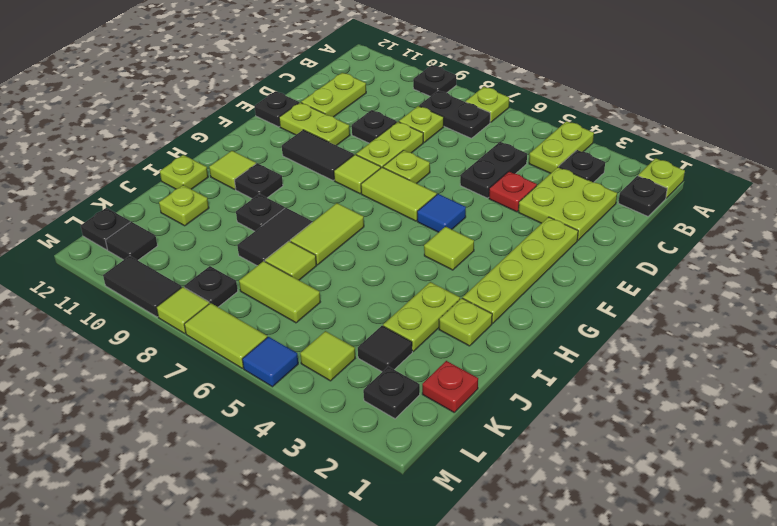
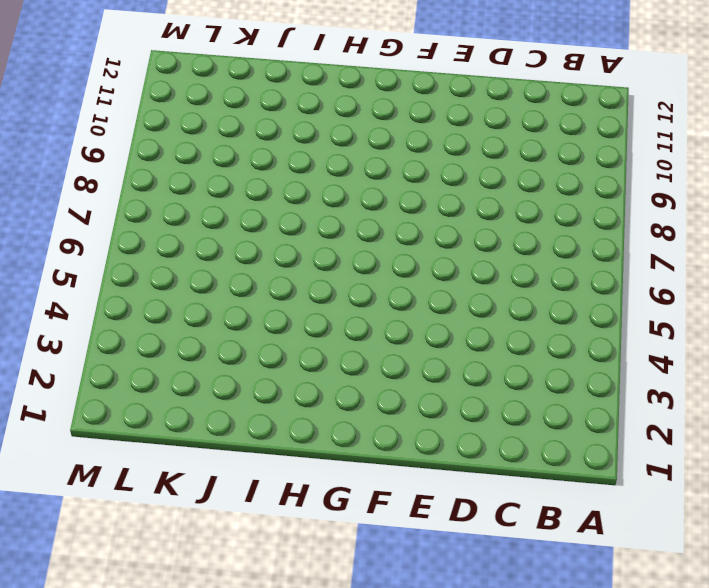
none -> lime plate A1 level 1
none -> lime plate A4:B4 level 1
none -> lime plate A7 level 1
none -> black plate A9 level 1

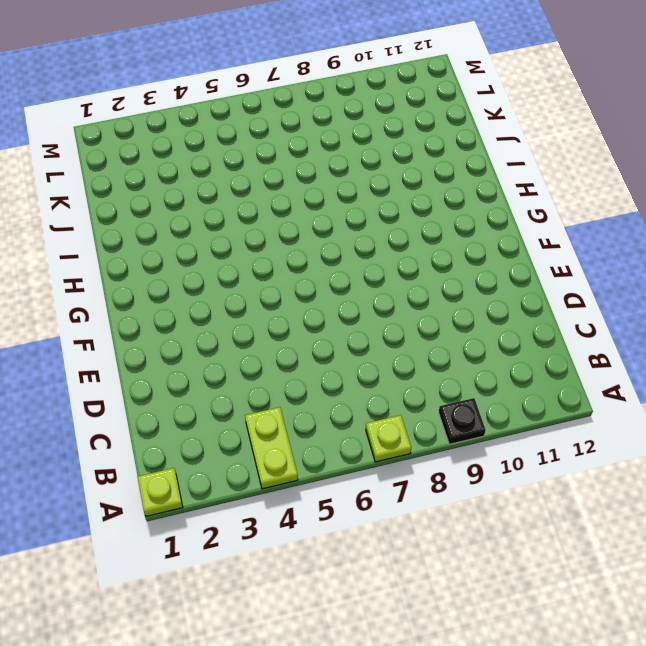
none -> black plate B1 level 1
none -> black plate B3 level 1
none -> black plate B7:B8 level 1
none -> lime plate C2:D3 level 1

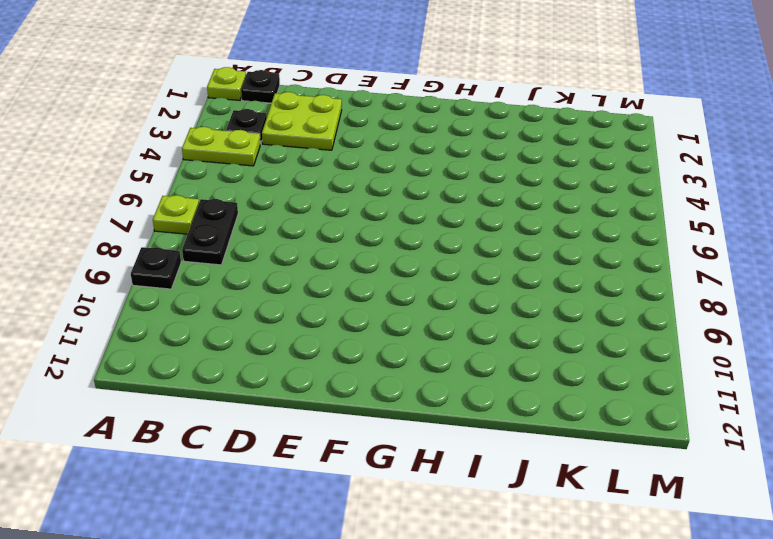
none -> black plate C5:D5 level 1
none -> lime plate C8 level 1
none -> lime plate C11:D11 level 1
none -> red plate D4 level 1

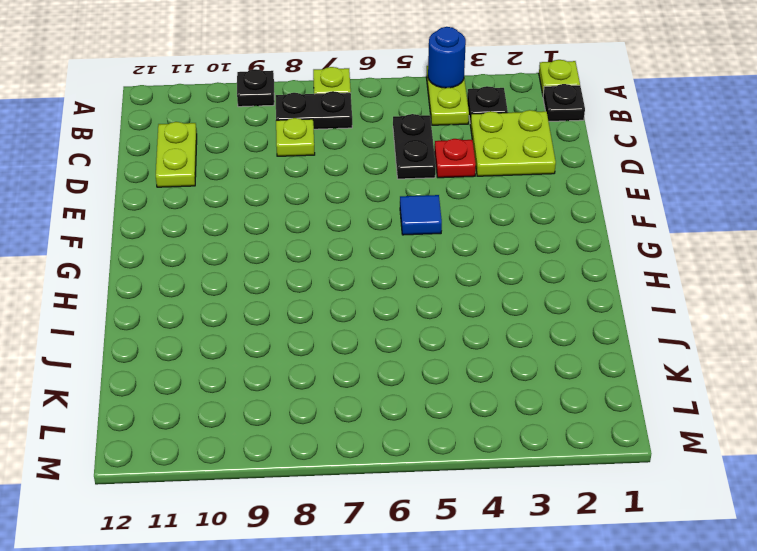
blue round brick A4 level 2 -> none
none -> lime plate D8:E8 level 1
none -> black plate D9 level 1
none -> lime plate E2:H2 level 1
none -> lime plate E7 level 1

